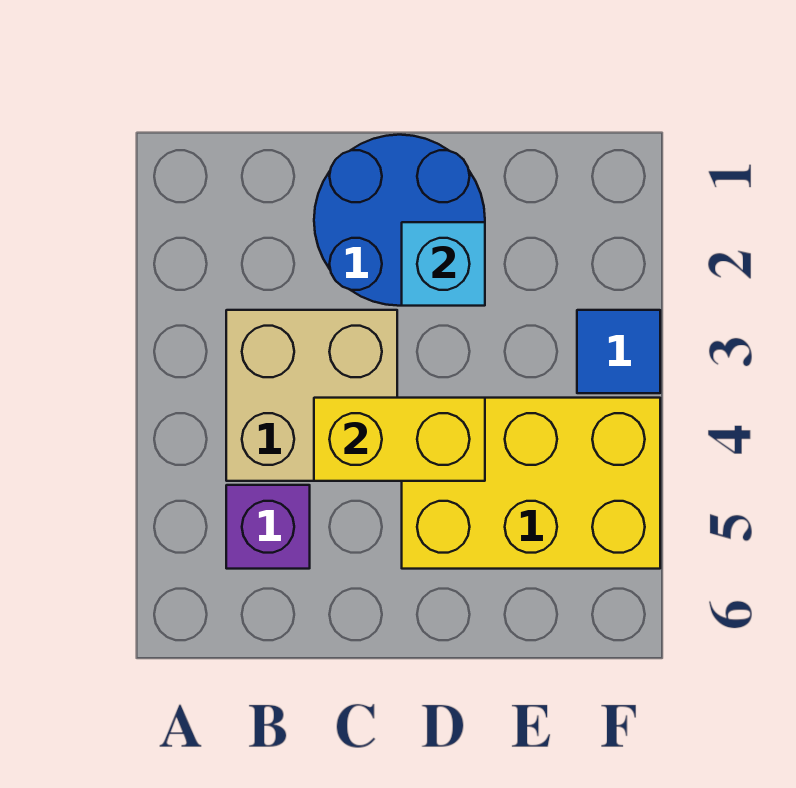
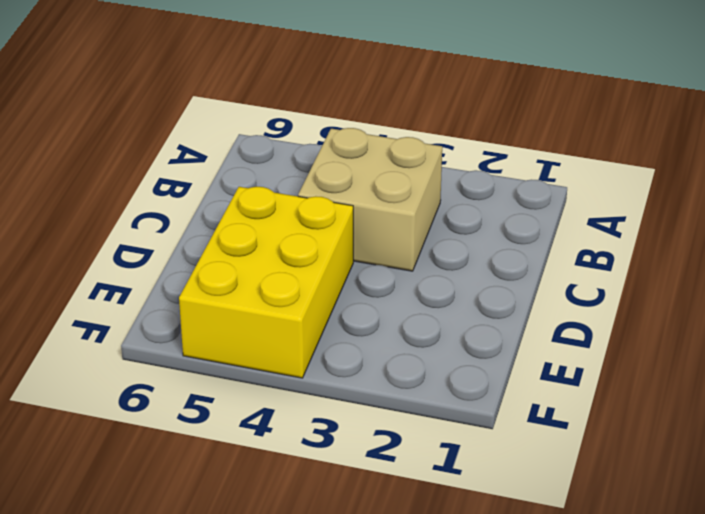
none -> purple brick B5 level 1
none -> blue round brick C1:D2 level 1

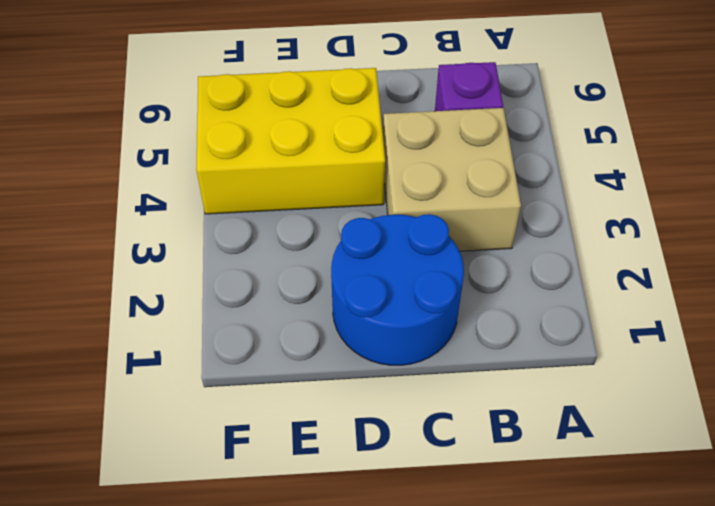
none -> blue tile F3 level 1
none -> yellow brick C4:D4 level 2

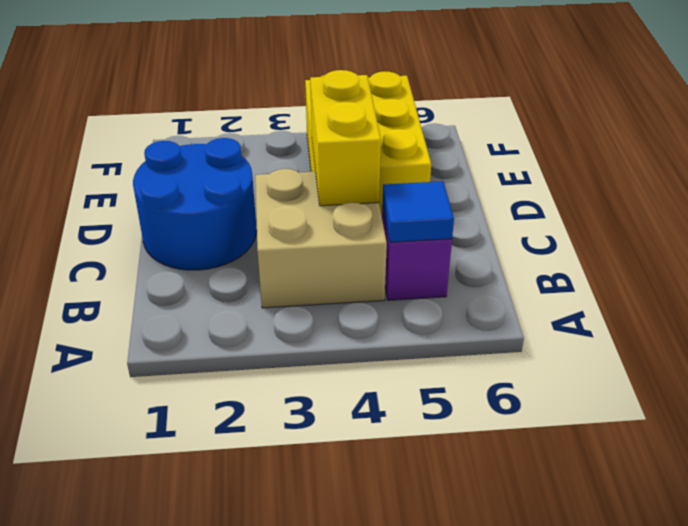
blue tile B5 level 2 -> blue tile F3 level 1
none -> cyan brick D2 level 2

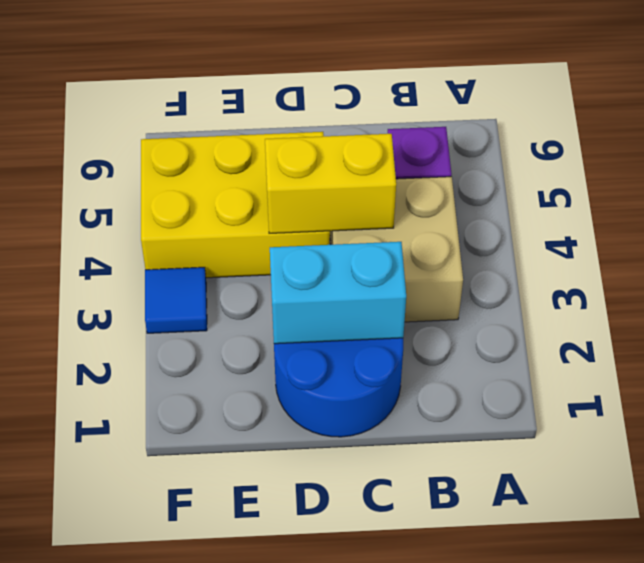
cyan brick C2:D2 level 2 -> cyan brick D2 level 2

